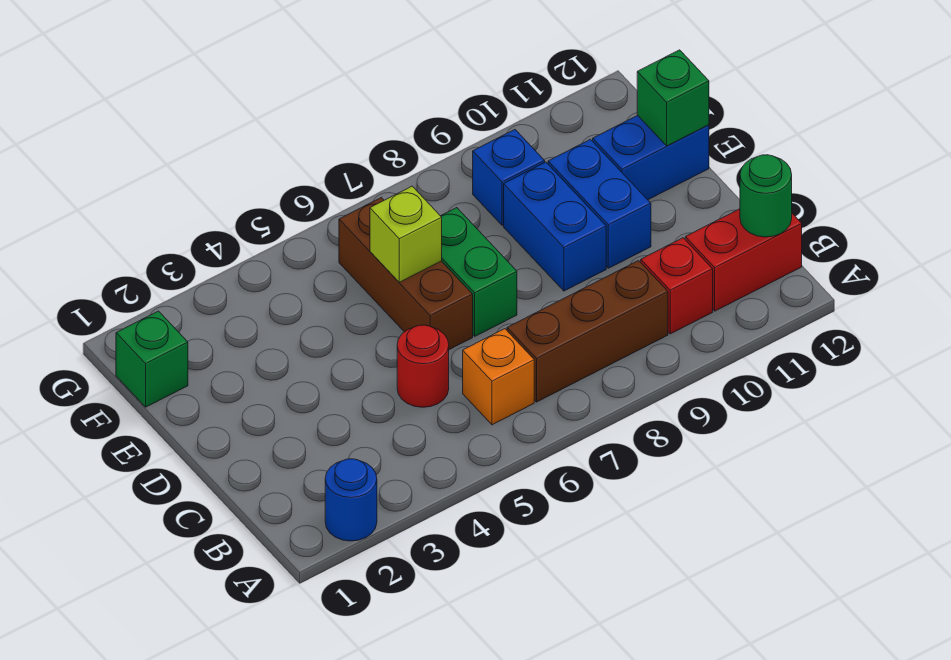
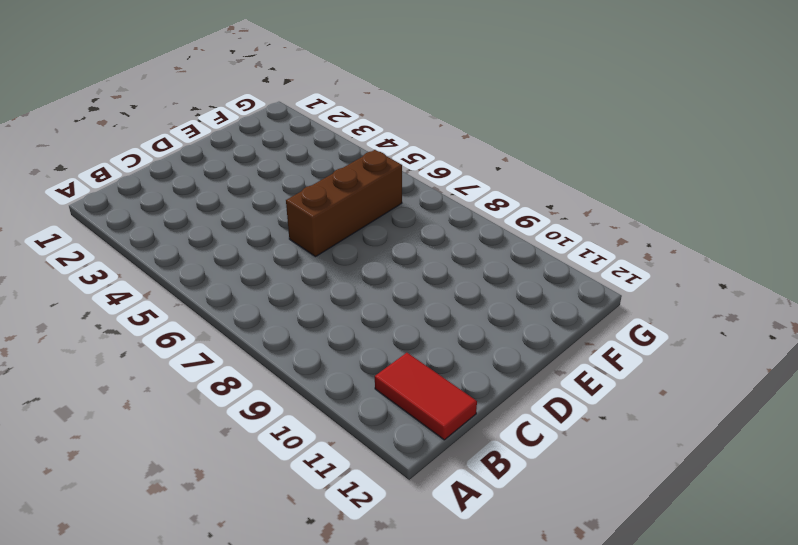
red tile B11:B12 level 1 -> red brick B11:B12 level 1
none -> blue round brick A2 level 1
none -> orange brick B6 level 1
none -> brown brick B7:B9 level 1

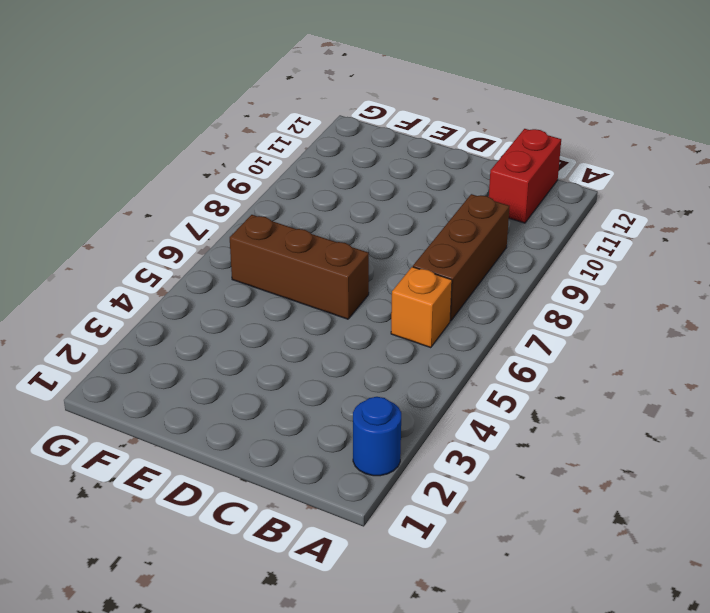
none -> red brick B10 level 1
none -> red round brick C5 level 1
none -> green brick D7:E7 level 1

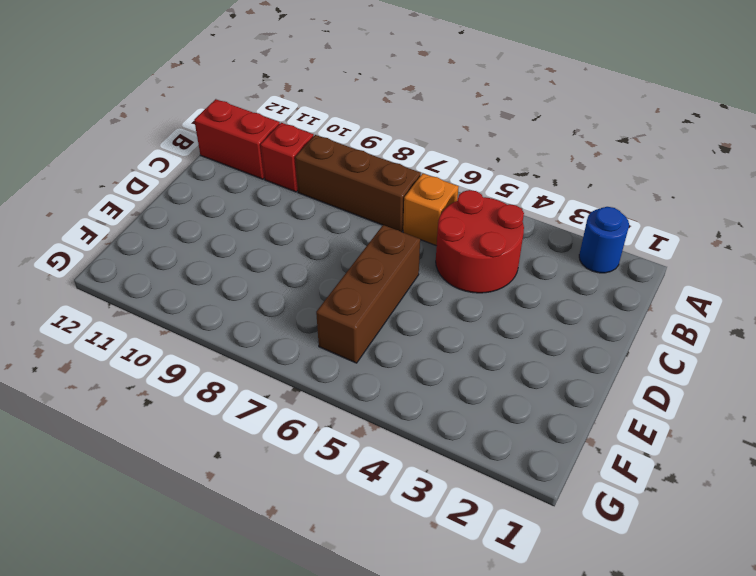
red round brick B4:C5 level 1 -> red round brick C5 level 1
none -> green brick D7:E7 level 1
none -> blue brick D9:E9 level 1
none -> blue brick D10:E10 level 1

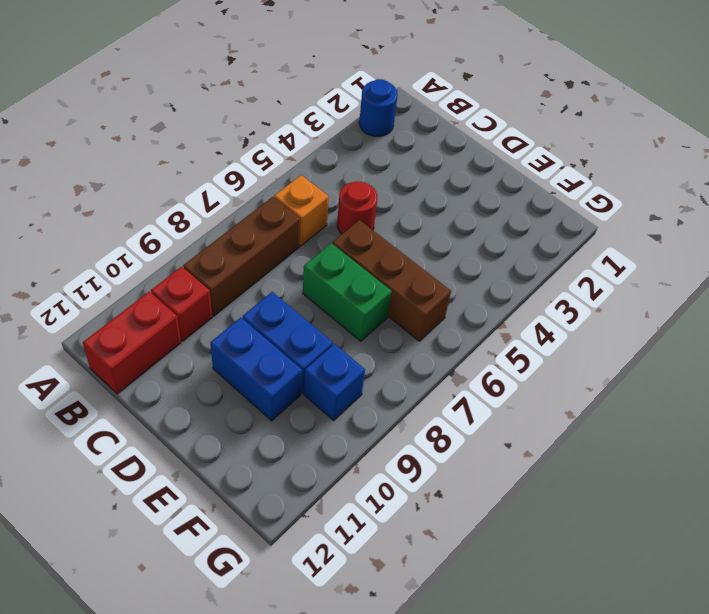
none -> blue brick E11:E12 level 1
none -> green brick F1 level 1
none -> green round brick B12 level 2

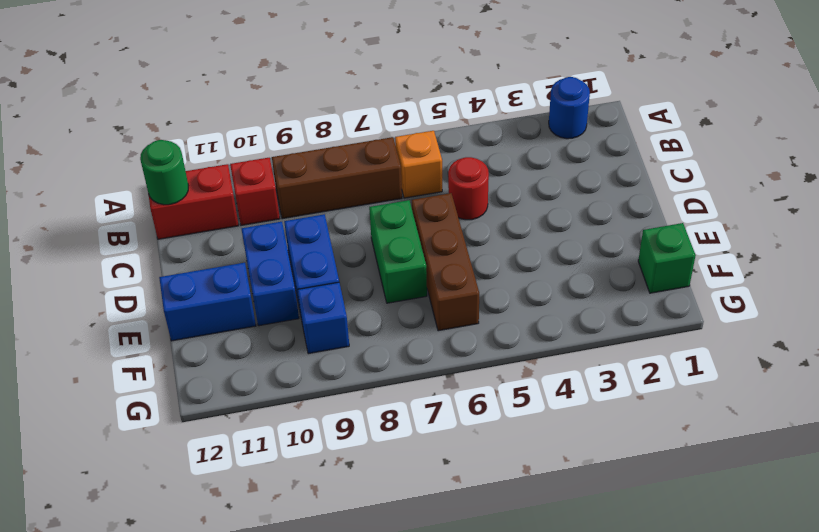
none -> lime brick E6 level 2
none -> green brick E12 level 2

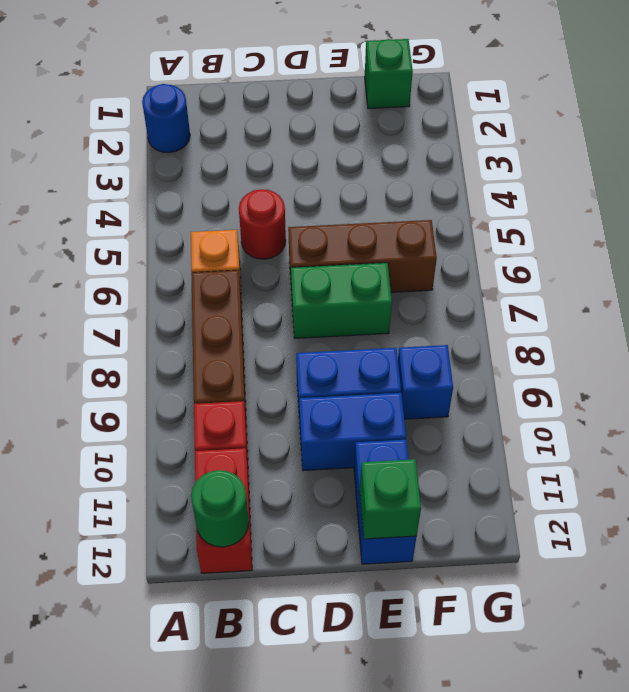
none -> lime brick E6 level 2

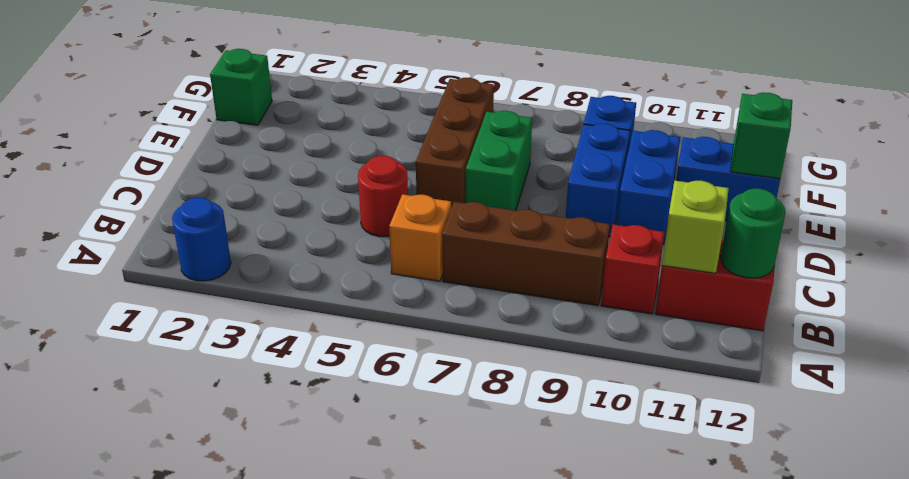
lime brick B11 level 2 -> lime brick E6 level 2

